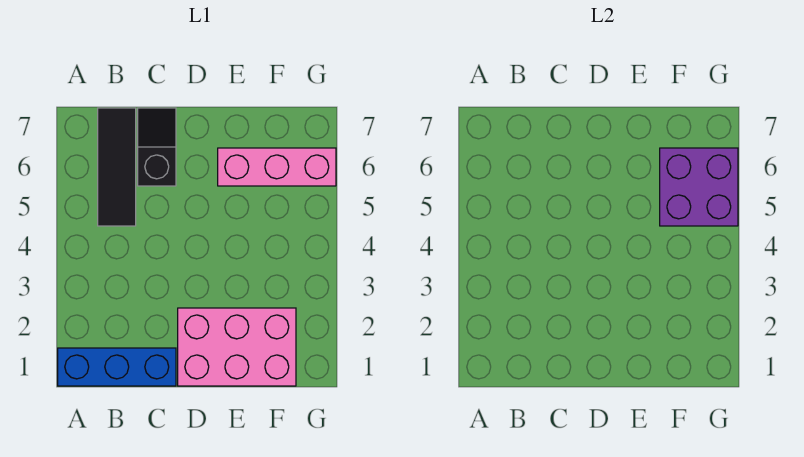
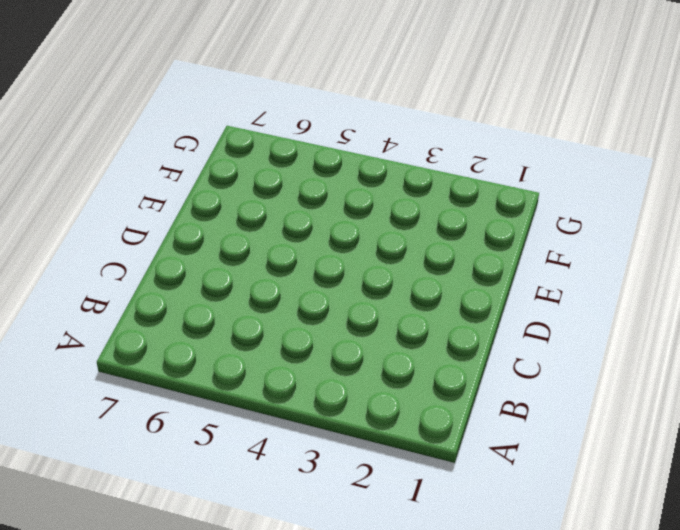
none -> blue brick A1:C1 level 1
none -> black tile B5:B7 level 1

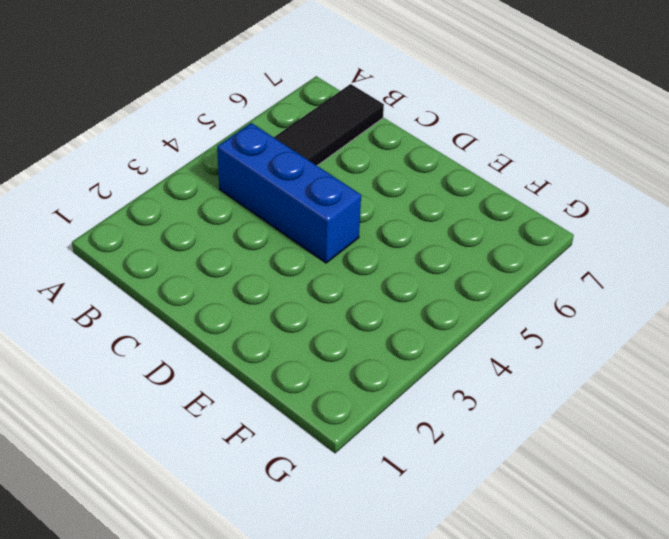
blue brick B4:D4 level 1 -> blue brick A1:C1 level 1
none -> black slope C6:C7 level 1 top 6
none -> pink brick D1:F2 level 1

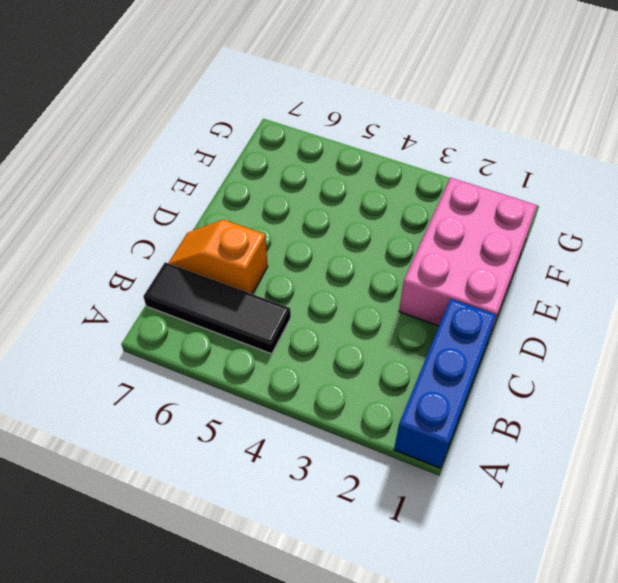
orange slope C6:C7 level 1 top 6 -> black slope C6:C7 level 1 top 6
none -> pink brick E6:G6 level 1
none -> purple brick F5:G6 level 2

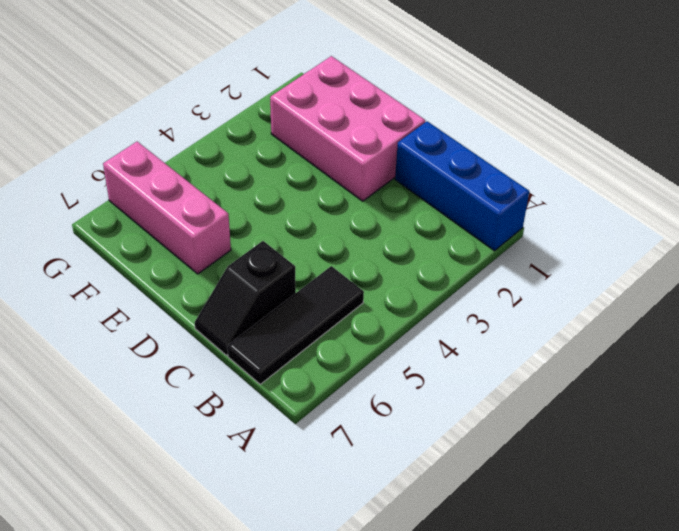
none -> purple brick F5:G6 level 2

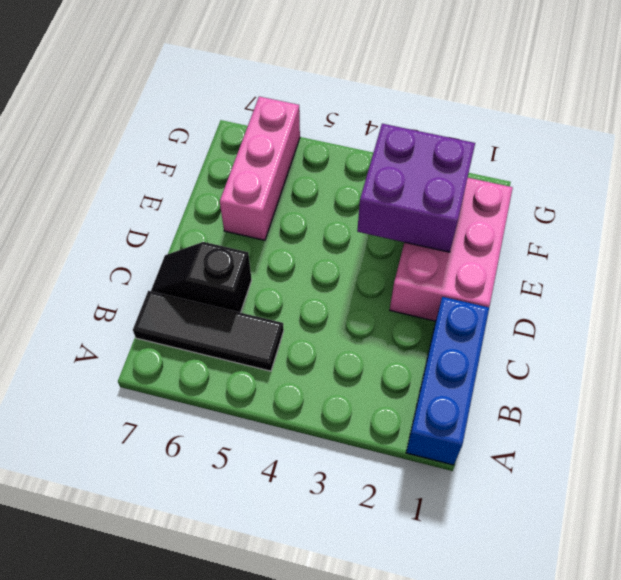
purple brick E2:F3 level 2 -> purple brick F5:G6 level 2

